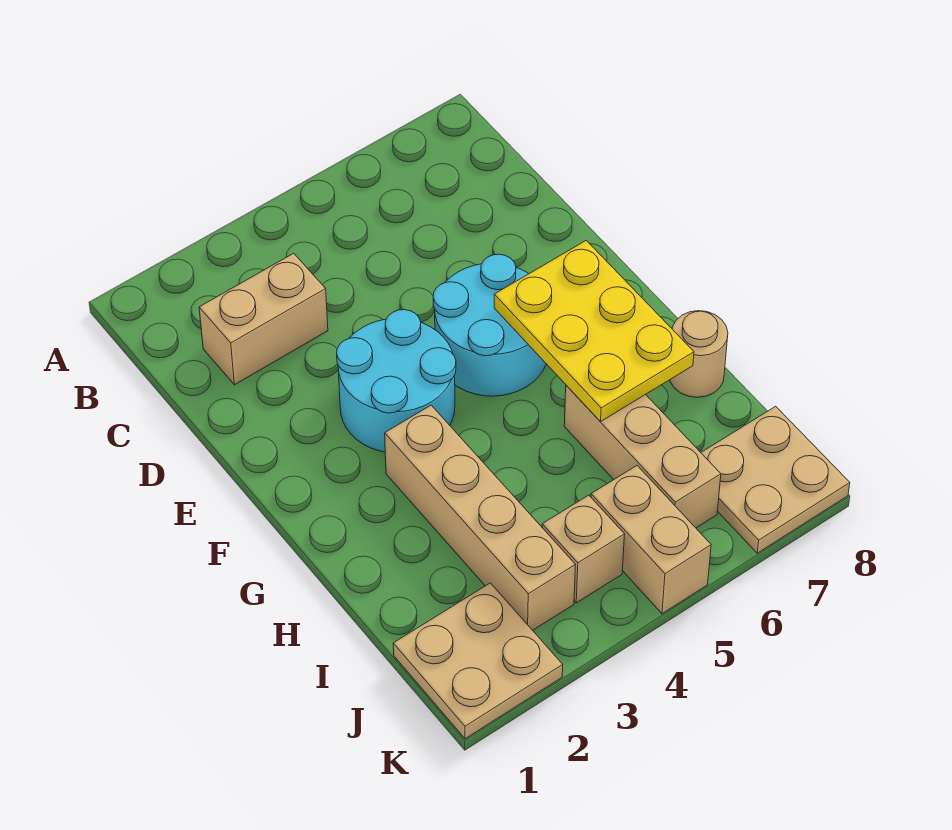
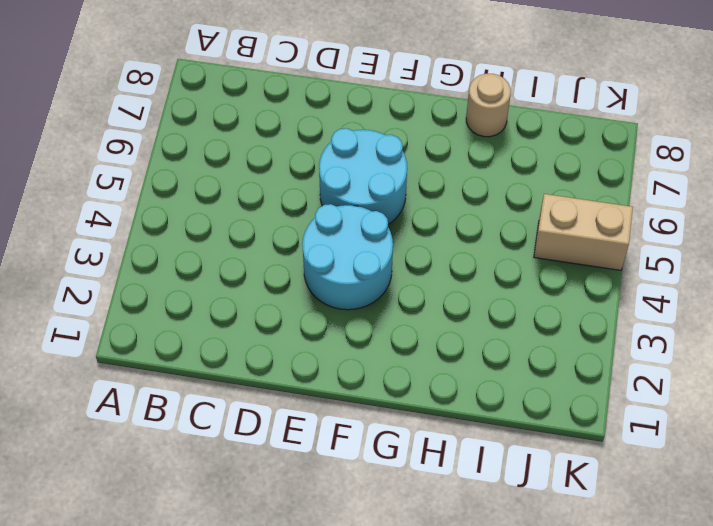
none -> tan brick C2:C3 level 1
none -> tan brick G3:J3 level 1

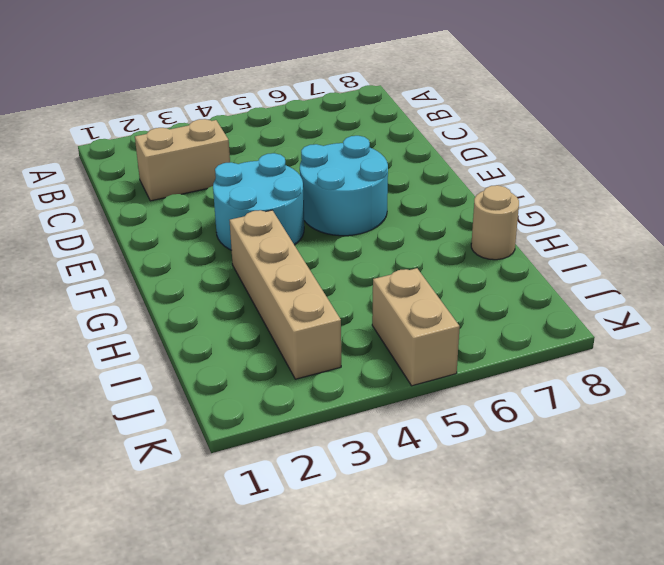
none -> tan brick H6:J6 level 1
none -> tan plate J1:K2 level 1

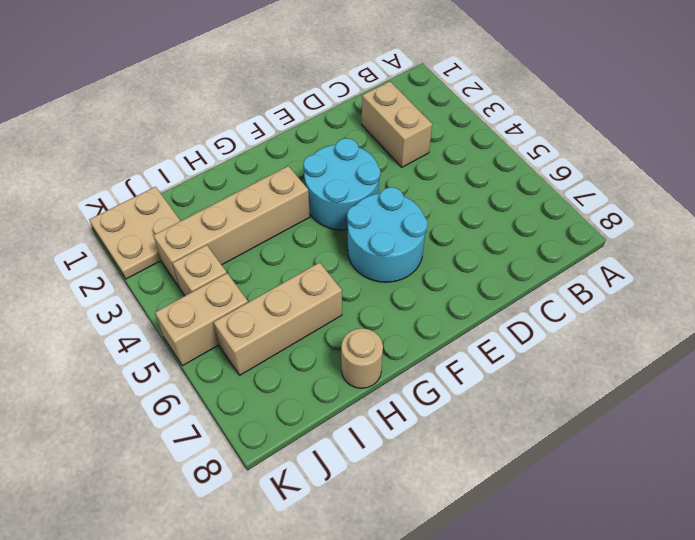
none -> tan plate J7:K8 level 1
none -> yellow plate F6:H7 level 2

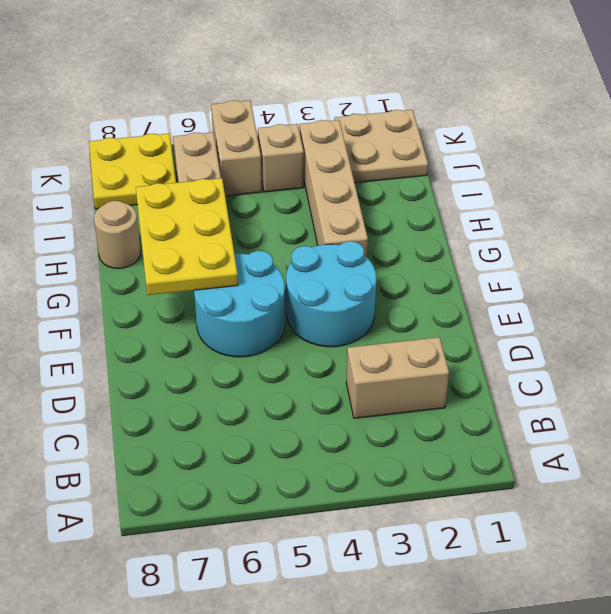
yellow plate J7:K8 level 1 -> tan plate J7:K8 level 1

